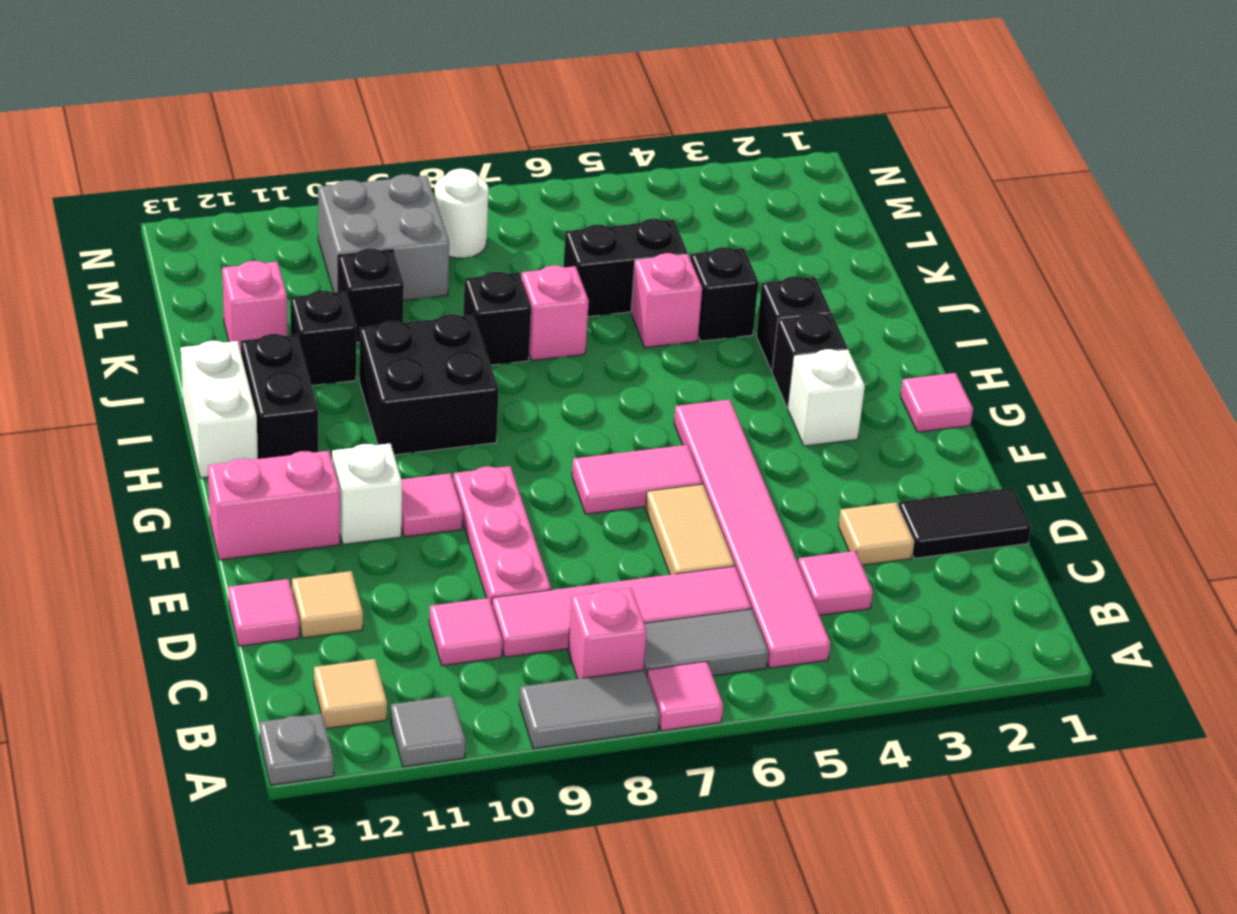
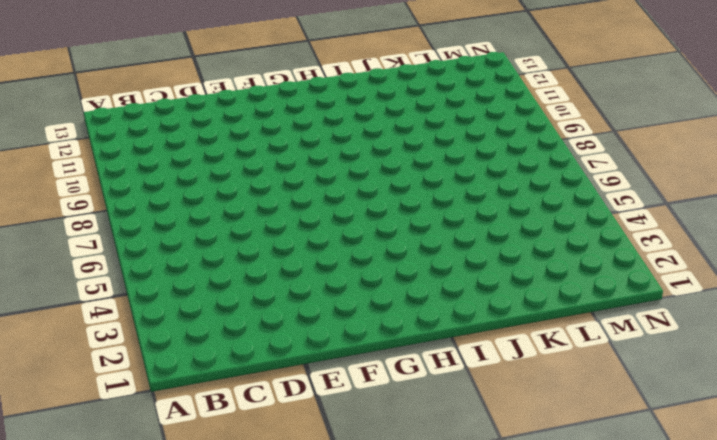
none -> pink tile A7 level 1
none -> grey tile A8:A9 level 1
none -> grey tile A11 level 1
none -> grey plate A13 level 1

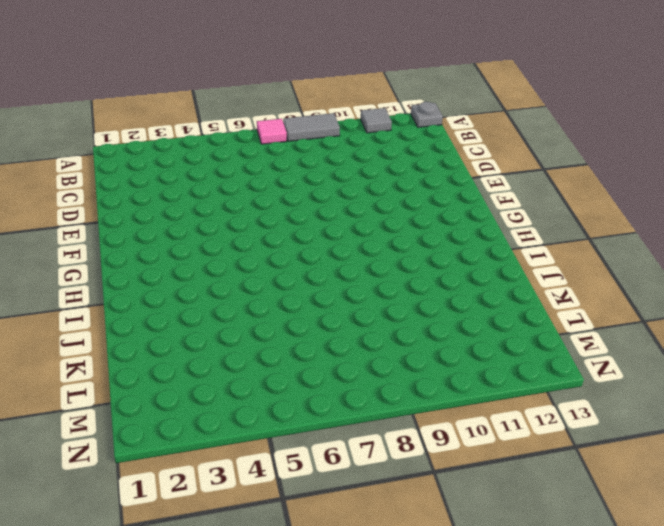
none -> pink tile B5:G5 level 1
none -> grey tile B6:B7 level 1
none -> pink brick B8 level 1
none -> tan tile B12 level 1

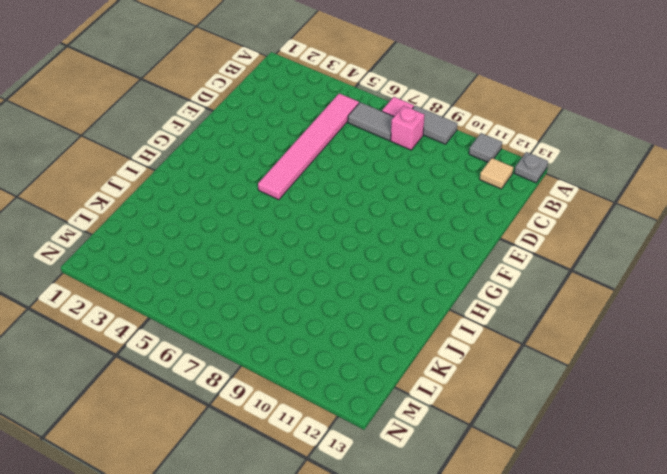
none -> pink tile C4 level 1
none -> pink tile C6:C9 level 1
none -> pink tile C10 level 1
none -> black tile D1:D2 level 1

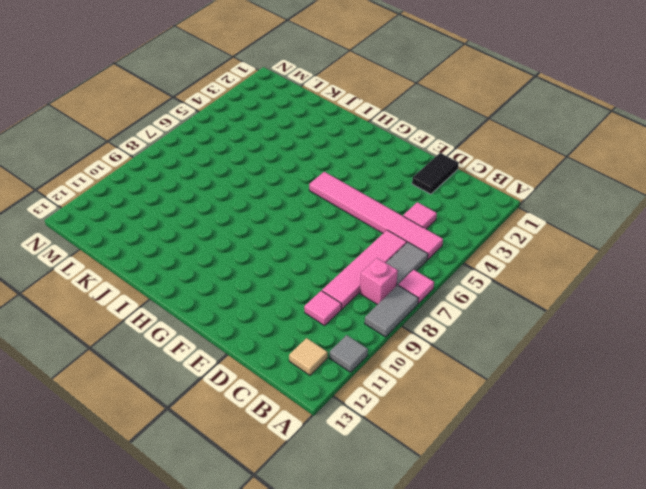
none -> grey plate A13 level 1
none -> tan tile D3 level 1
none -> tan tile D6:E6 level 1
none -> pink plate D9:F9 level 1

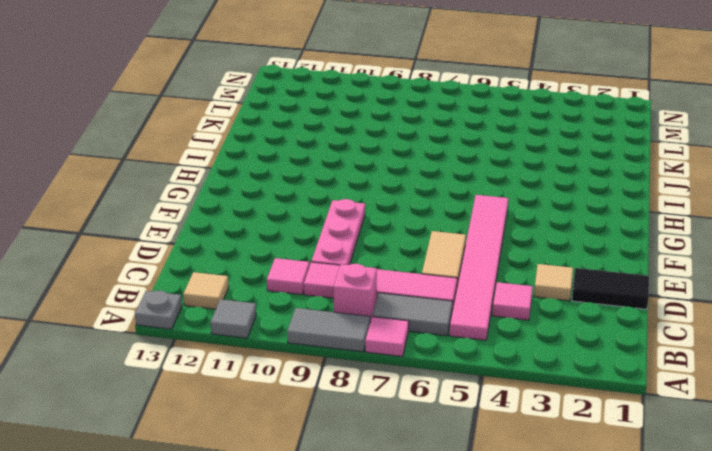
none -> tan tile D12 level 1
none -> pink tile D13 level 1
none -> pink tile F6:F7 level 1
none -> pink tile F10 level 1

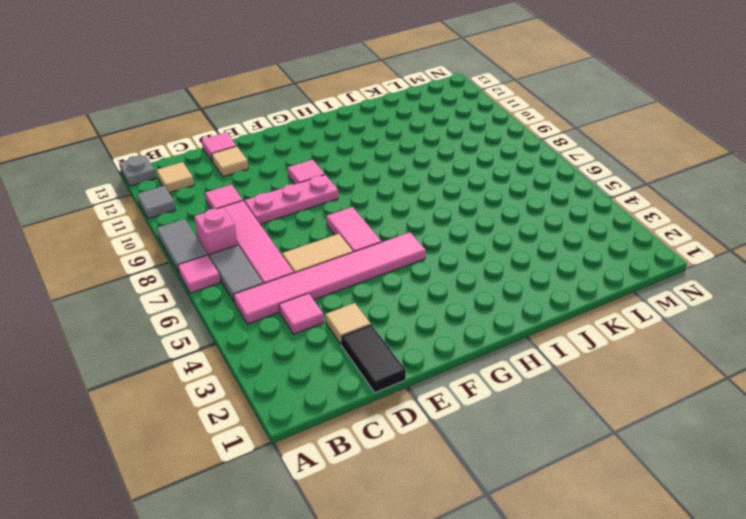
none -> white brick F11 level 1
none -> pink brick F12:F13 level 1
none -> pink tile G1 level 1
none -> white brick G3 level 1

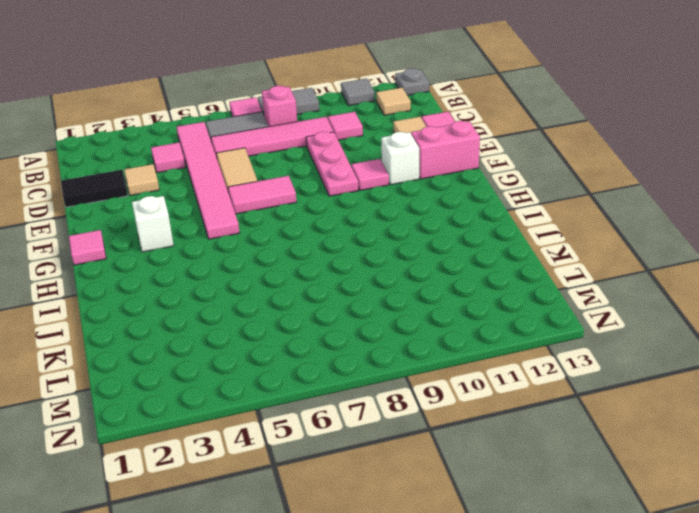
none -> black brick H3 level 1
none -> black brick H9:I10 level 1
none -> black brick H12:I12 level 1
none -> white brick H13:I13 level 1

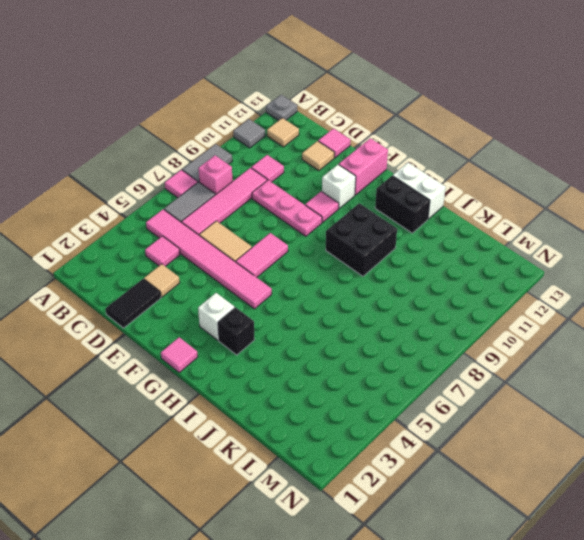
none -> black brick I3 level 1
none -> black brick J4 level 1
none -> pink brick J5 level 1
none -> pink brick J7 level 1

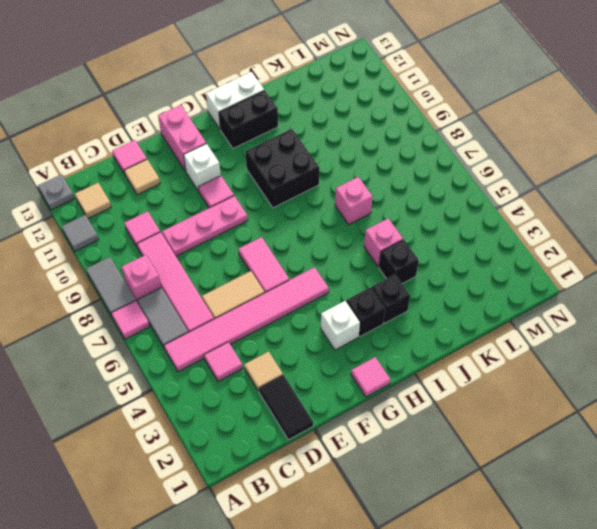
none -> black brick J8 level 1
none -> black brick J11 level 1
none -> black brick K5:K6 level 1
none -> black brick K10 level 1

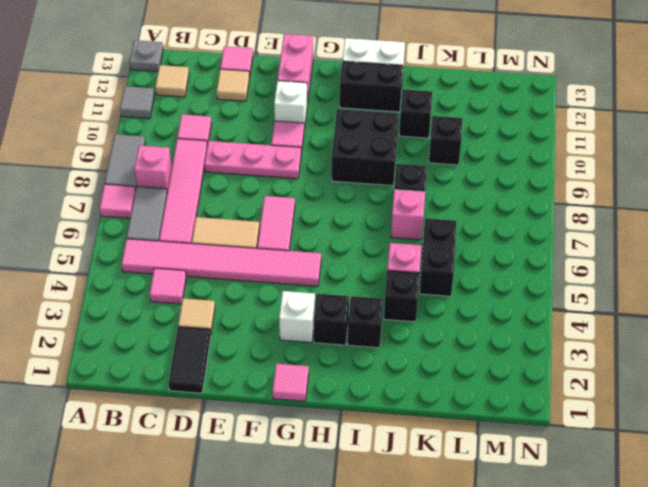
none -> pink brick K12 level 1
none -> grey brick L9:M10 level 1
none -> white round brick M8 level 1

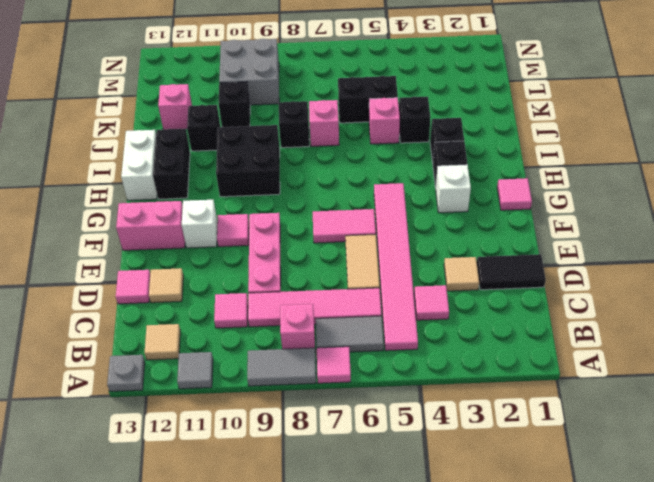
none -> white round brick M8 level 1

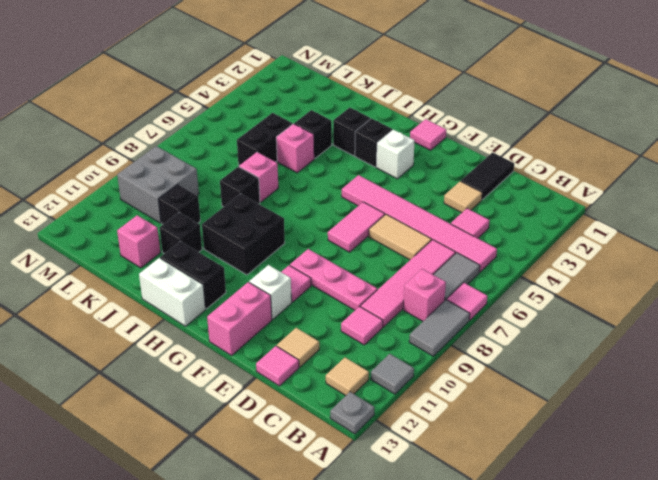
none -> white round brick M8 level 1

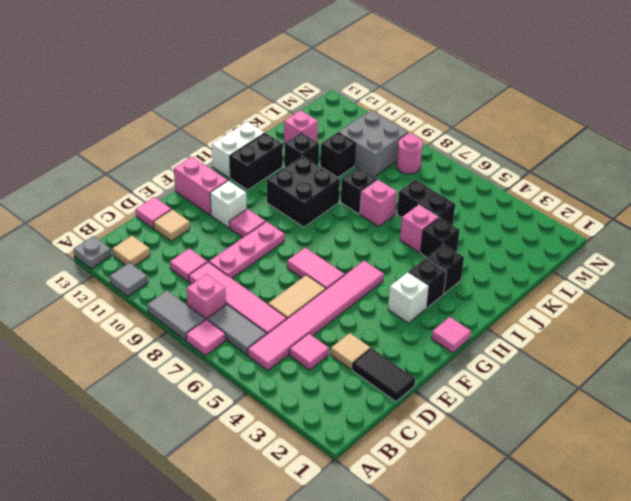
pink round brick M8 level 1 -> white round brick M8 level 1

